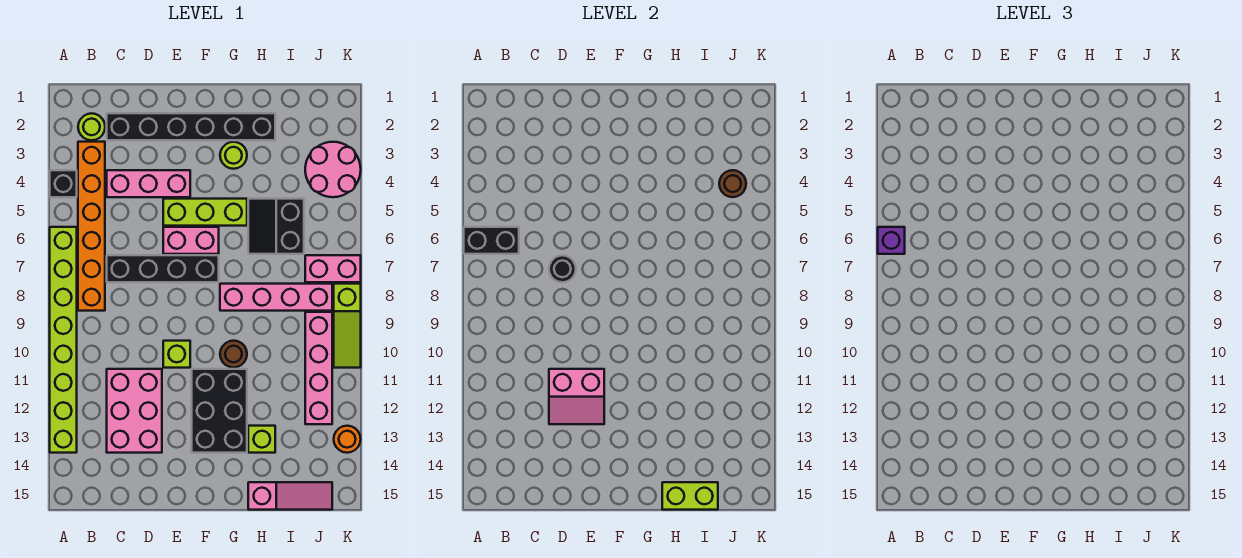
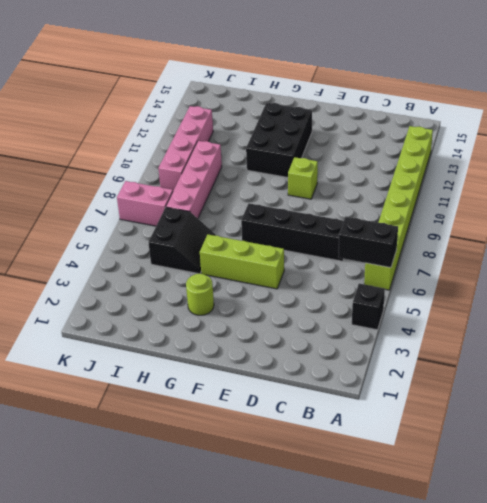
pink brick I7:I10 level 1 -> pink brick G8:J8 level 1
none -> lime round brick B2 level 1
none -> orange brick B3:B8 level 1
none -> black brick C2:H2 level 1

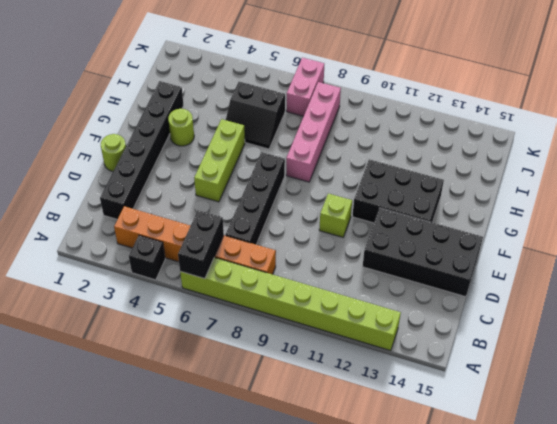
black brick D12:E15 level 1 -> pink brick C11:D13 level 1
lime round brick E1 level 1 -> lime round brick B2 level 1
none -> pink brick C4:E4 level 1
none -> pink brick E6:F6 level 1
none -> brown round brick G10 level 1

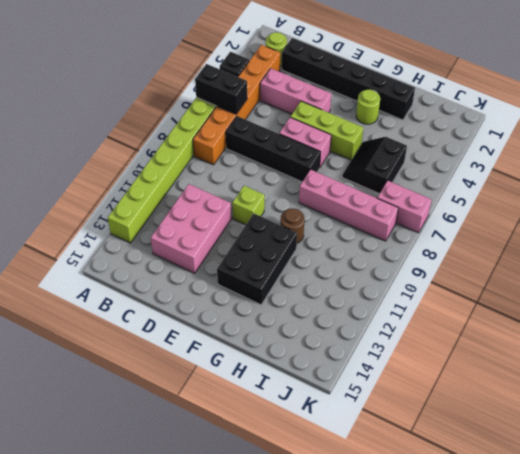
none -> lime brick H13 level 1
none -> pink slope H15:J15 level 1 top H
none -> pink round brick J3:K4 level 1

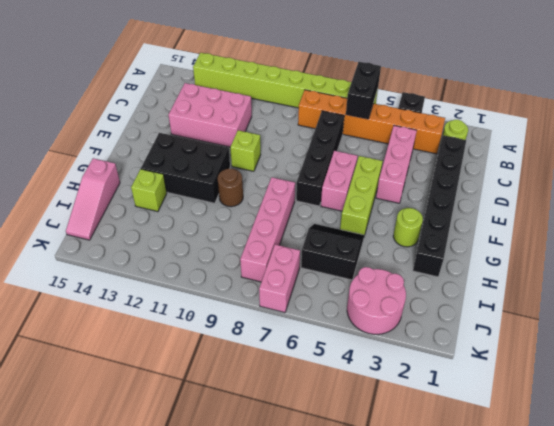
none -> pink brick J9:J12 level 1
none -> lime slope K8:K10 level 1 top 8
none -> orange round brick K13 level 1

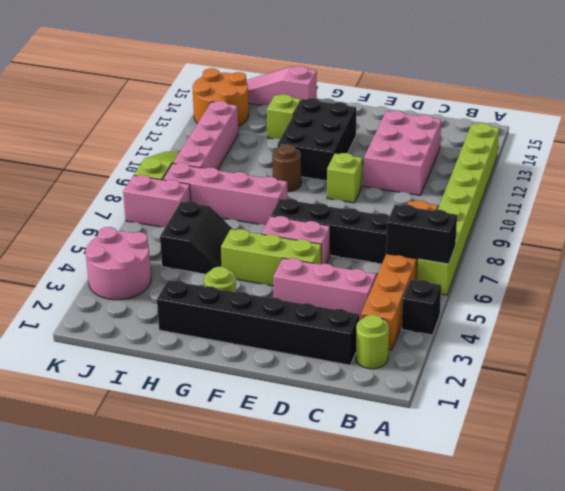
orange round brick J13:K14 level 1 -> orange round brick K13 level 1
none -> black round brick D7 level 2
none -> pink slope D11:E12 level 2 top 11
none -> lime brick H15:I15 level 2

